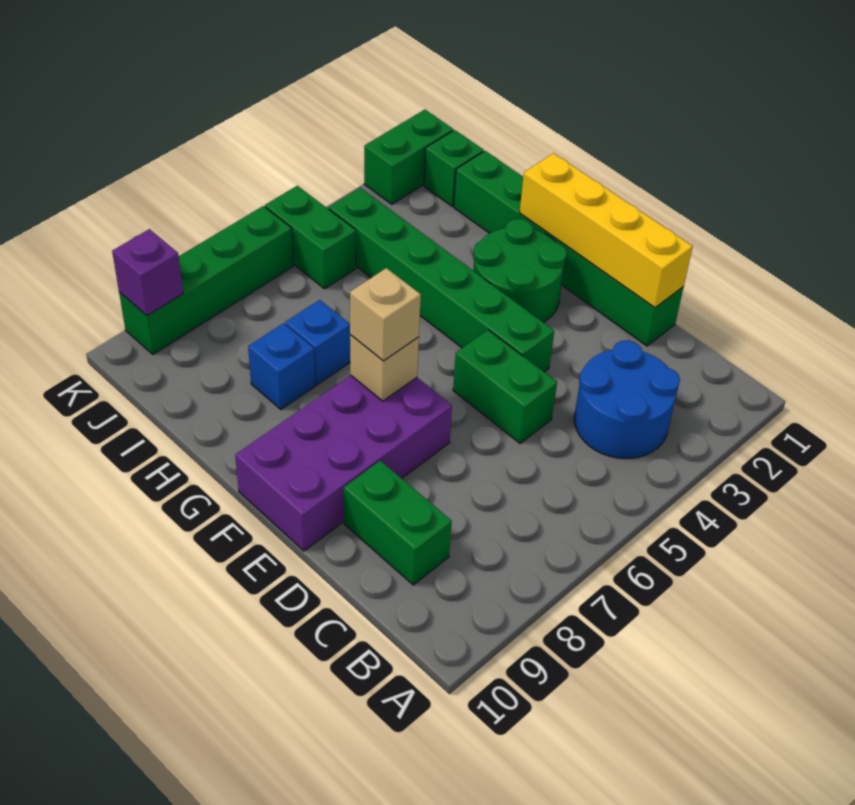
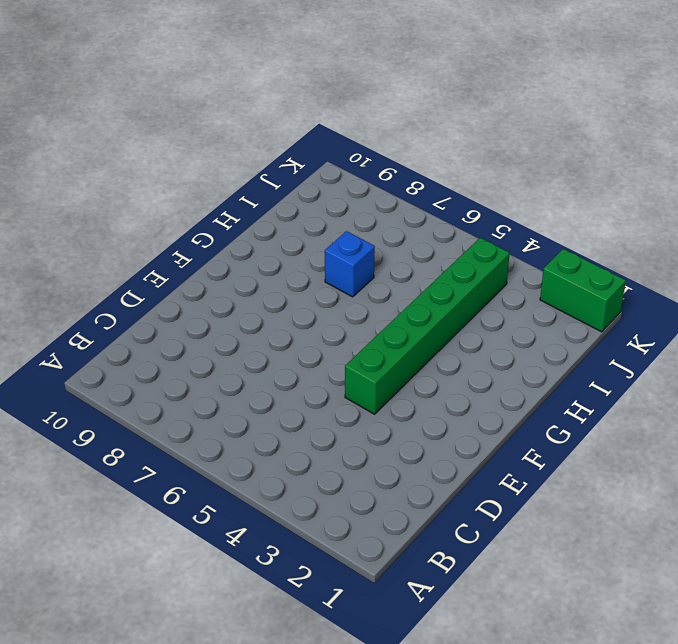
none -> blue round brick B3:C4 level 1
none -> green brick C9:D9 level 1
none -> green brick D1:I1 level 1

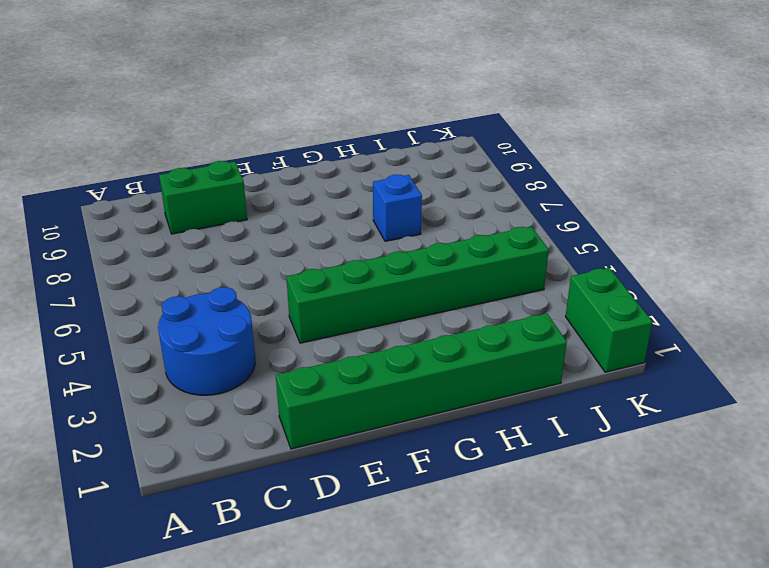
none -> green brick D5:E5 level 1
none -> purple brick E7:F10 level 1
none -> green round brick F2:G3 level 1

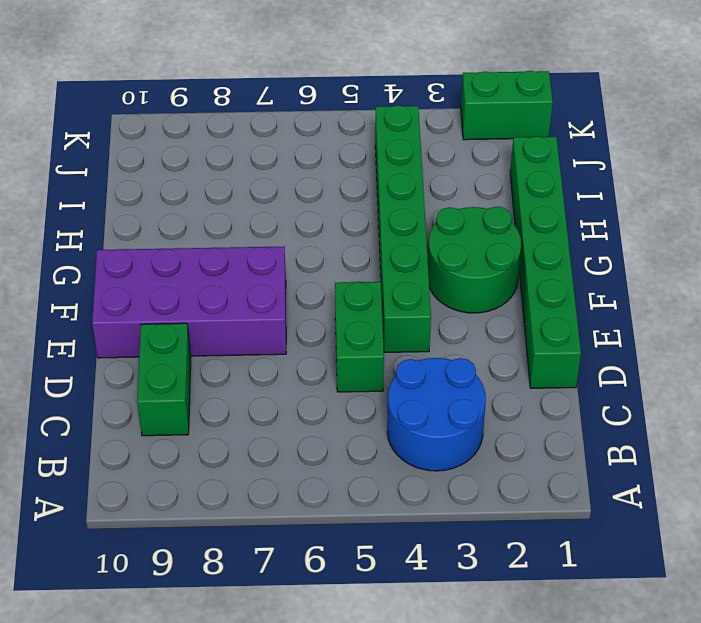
none -> blue brick H7 level 1
none -> blue brick H8 level 1
none -> green brick J1 level 1

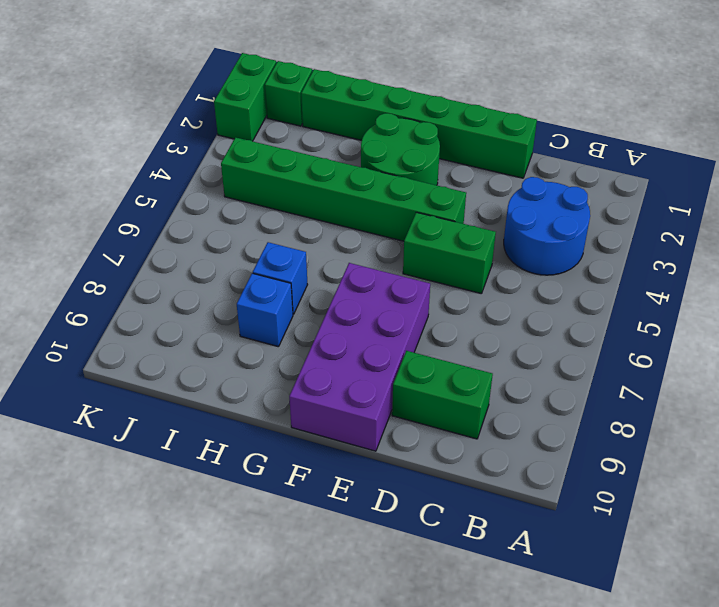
none -> green brick J5:K5 level 1
none -> green brick K6:K9 level 1
none -> yellow brick D1:G1 level 2

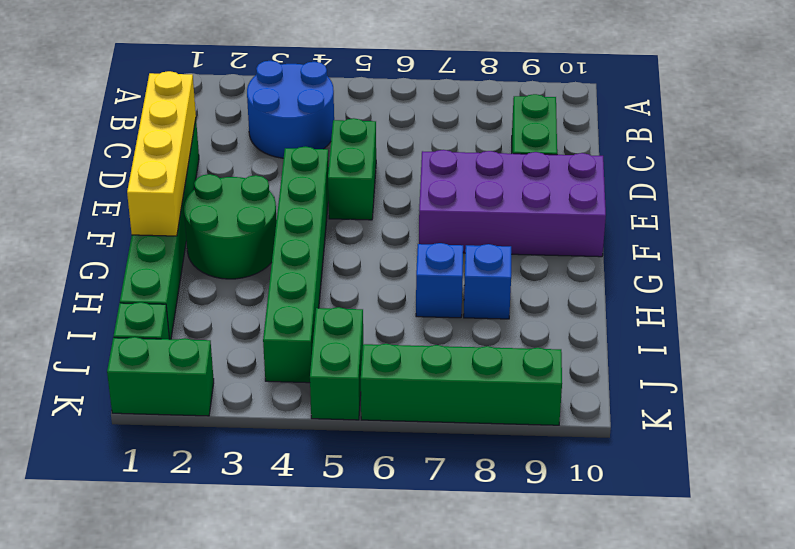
none -> tan brick F7 level 2
none -> purple brick K9 level 2
none -> tan brick F7 level 3

